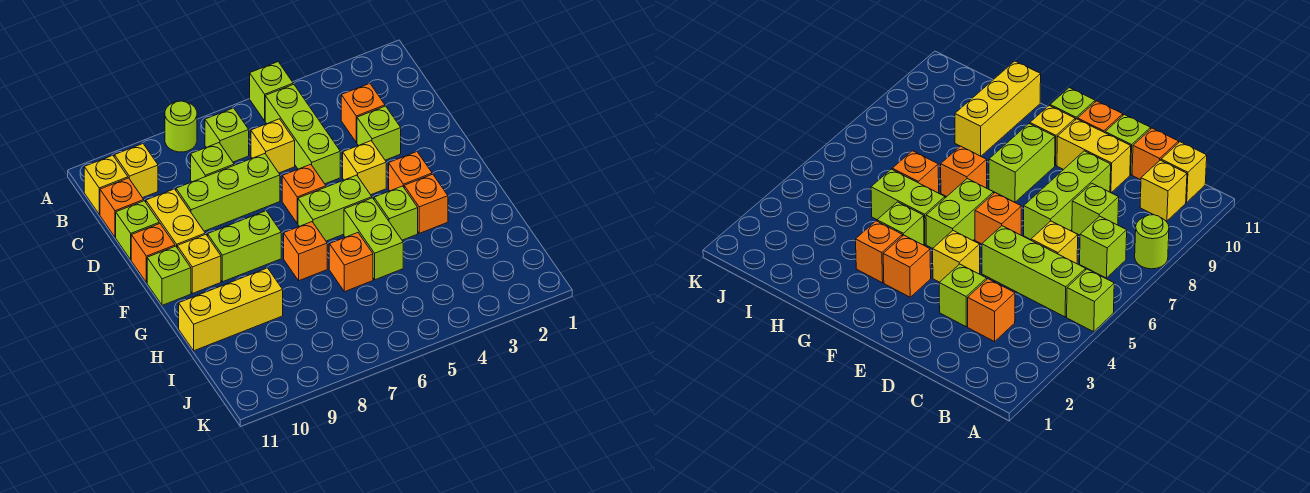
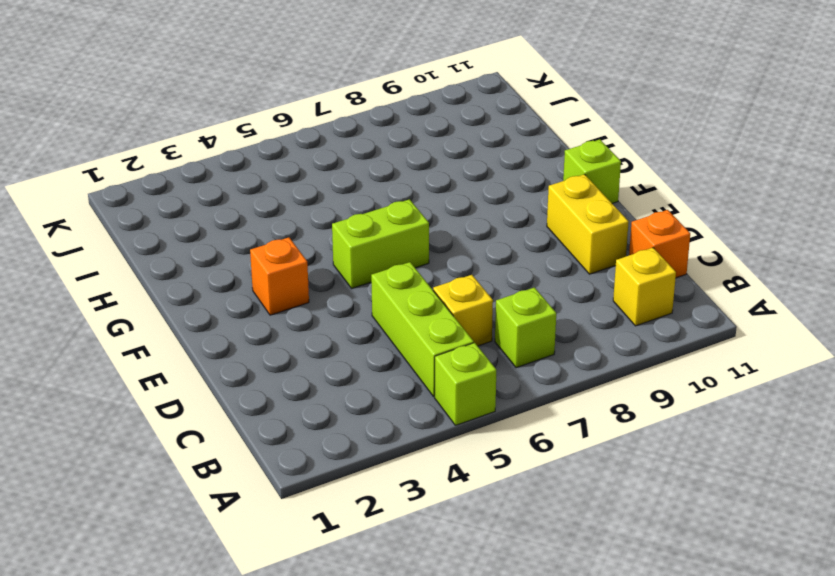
none -> lime round brick A8 level 1
none -> yellow brick B11 level 1
none -> orange brick C3 level 1

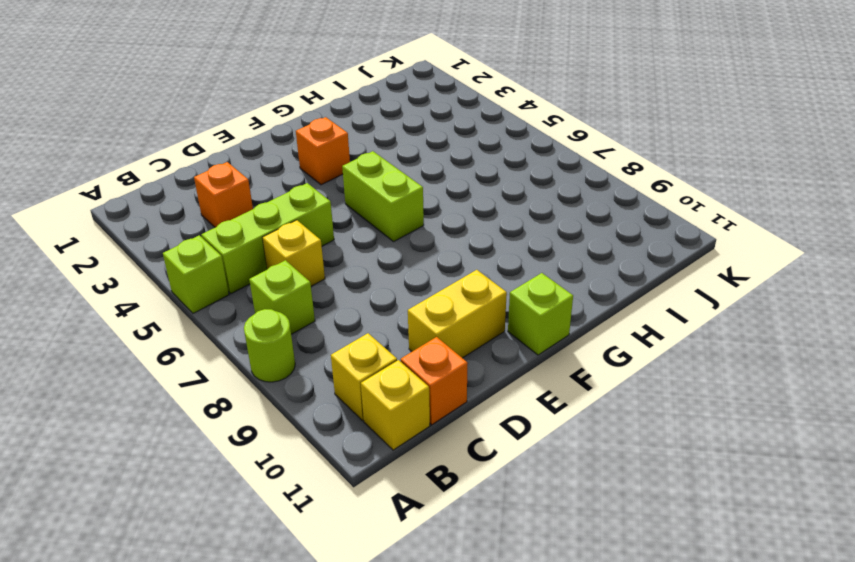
none -> lime brick C8 level 1
none -> lime brick D3 level 1
none -> lime brick D7:D9 level 1

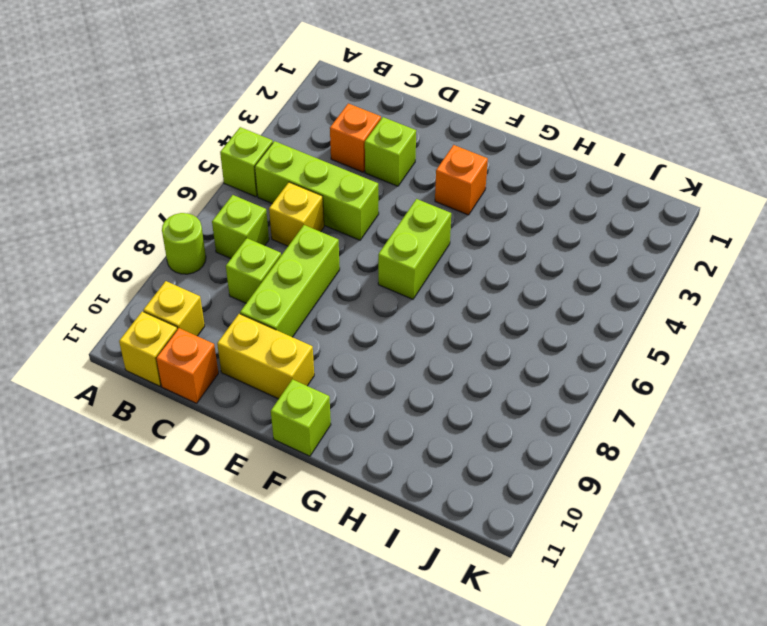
none -> lime brick D11 level 1
none -> yellow brick E4 level 1
none -> orange brick E6 level 1

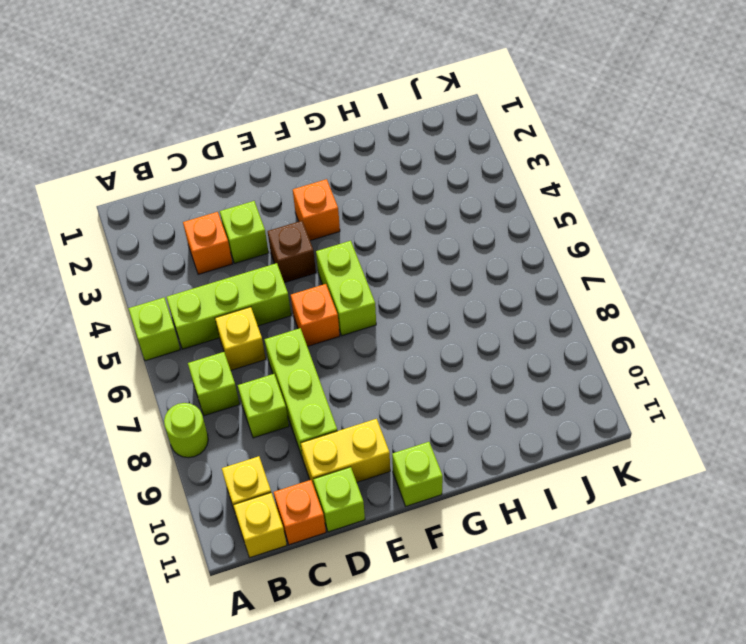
brown brick E4 level 1 -> yellow brick E4 level 1
none -> orange brick E11 level 1
none -> lime brick F8:F9 level 1
none -> yellow brick F10 level 1

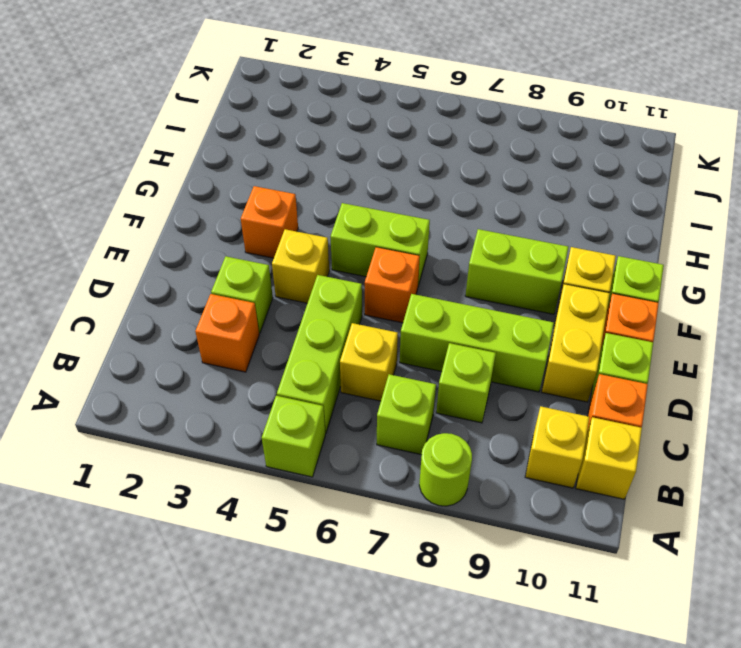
none -> orange brick G3 level 1
none -> lime brick G4 level 1
none -> lime brick G5:H5 level 1

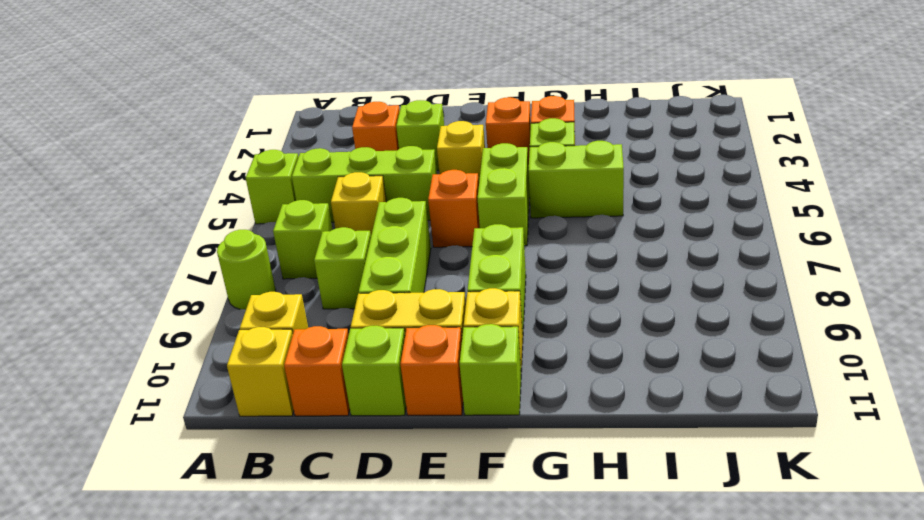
none -> orange brick G7 level 1
none -> orange brick H6 level 1
none -> yellow brick H9:H11 level 1

